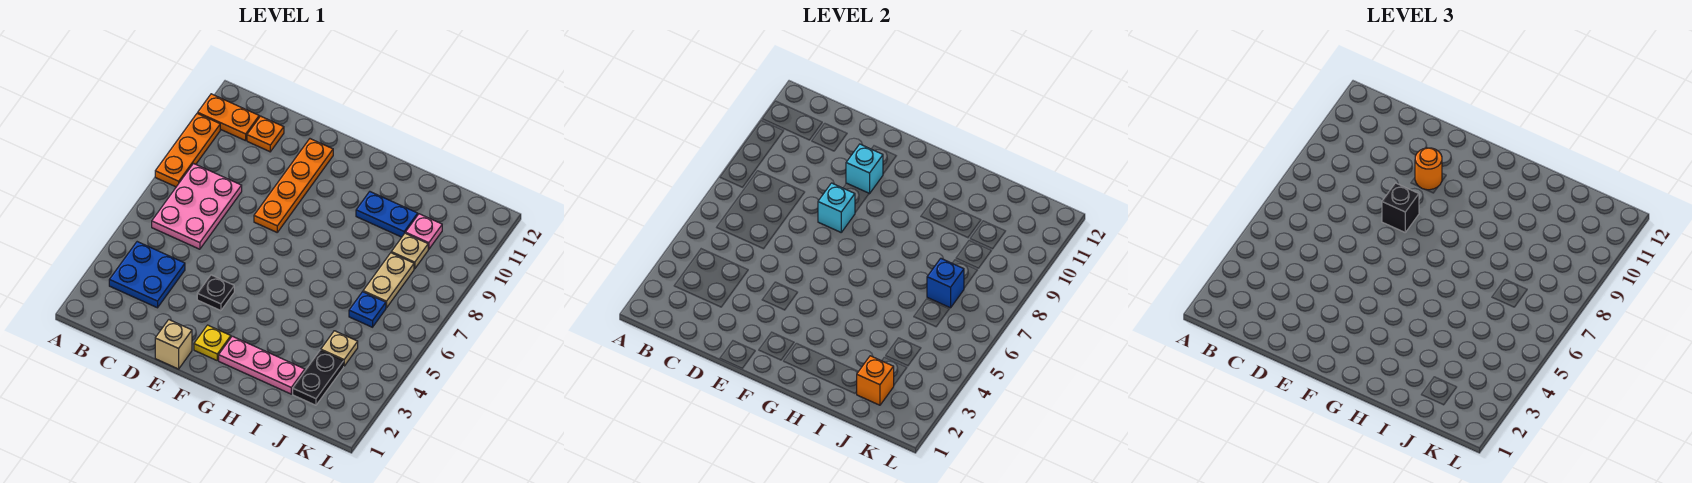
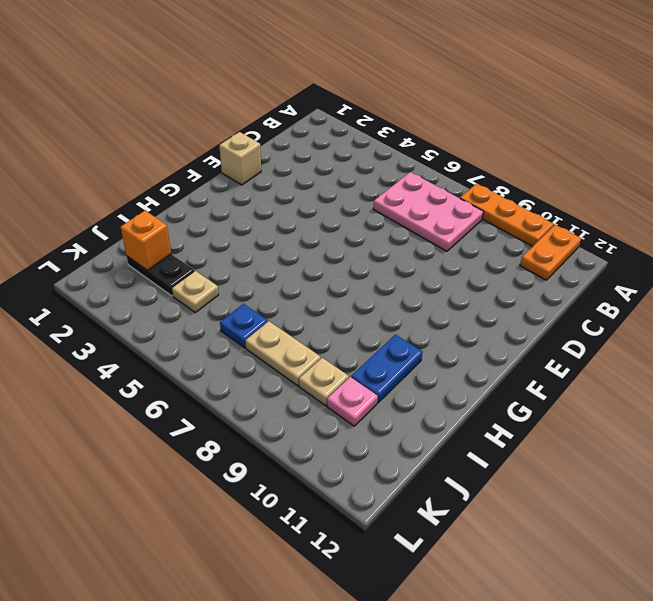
none -> blue plate B3:C4 level 1
none -> orange plate C11 level 1
none -> black plate E4 level 1

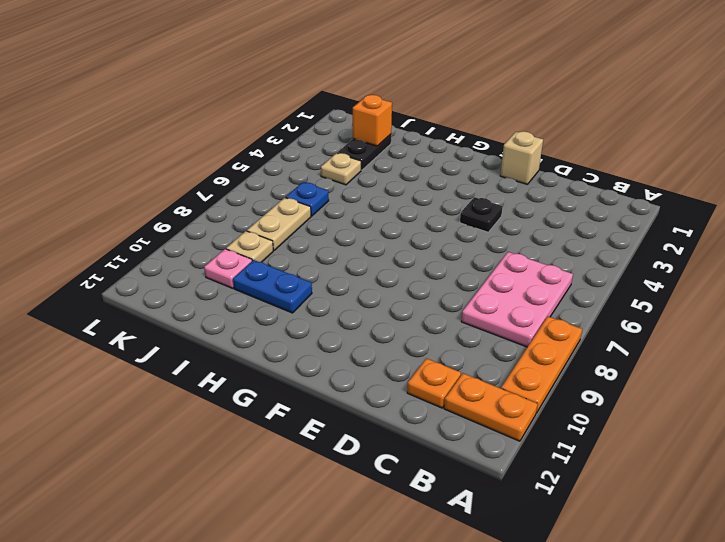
none -> blue plate B3:C4 level 1
none -> orange plate E8:E11 level 1
none -> yellow plate F2 level 1

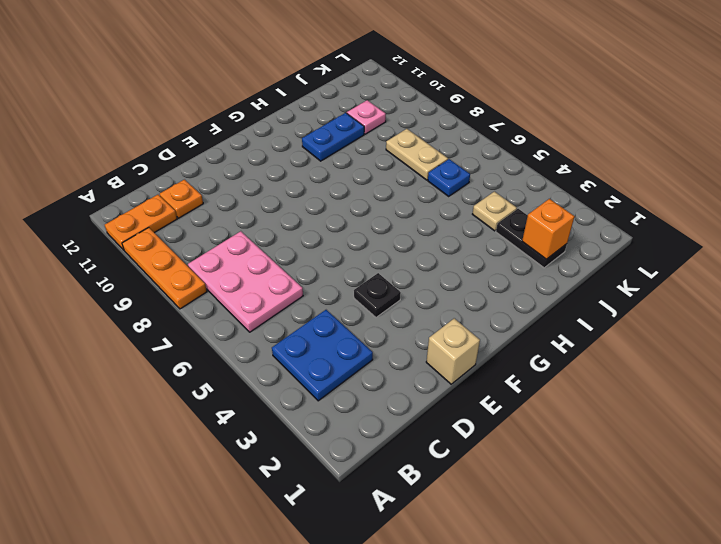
none -> orange plate E8:E11 level 1
none -> yellow plate F2 level 1
none -> pink plate G2:I2 level 1

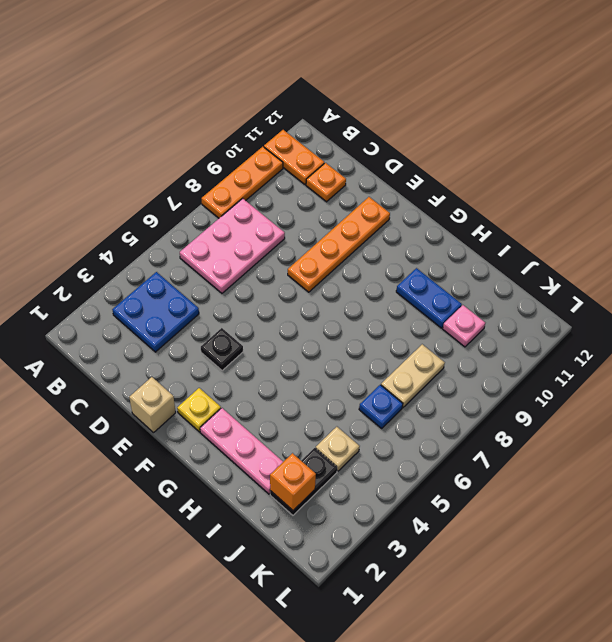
none -> tan plate J9 level 1
none -> cyan brick E8 level 2
none -> cyan brick E10 level 2

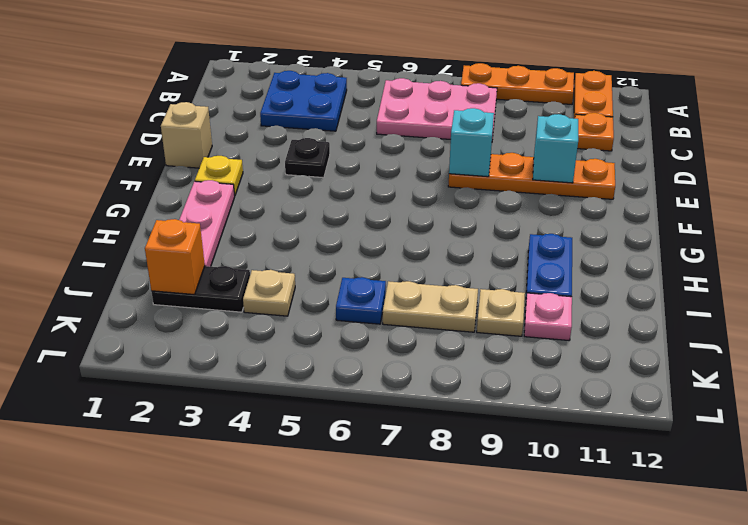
none -> blue brick J7 level 2
none -> black brick E8 level 3
none -> orange round brick E10 level 3

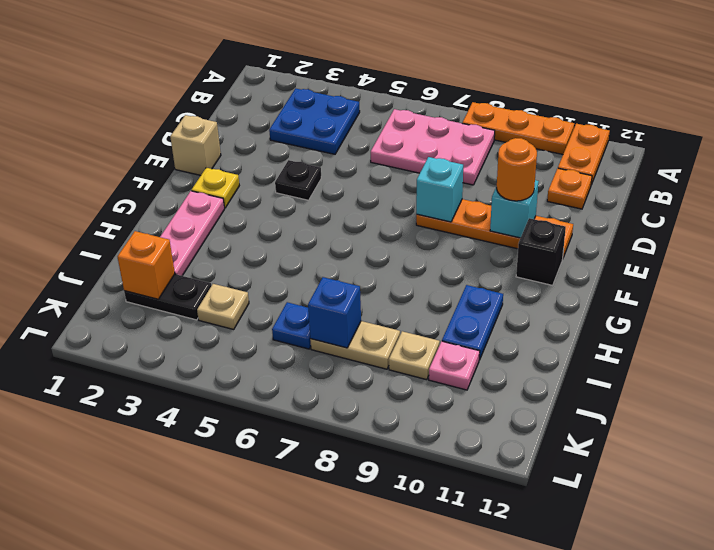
black brick F11 level 1 -> black brick E8 level 3

